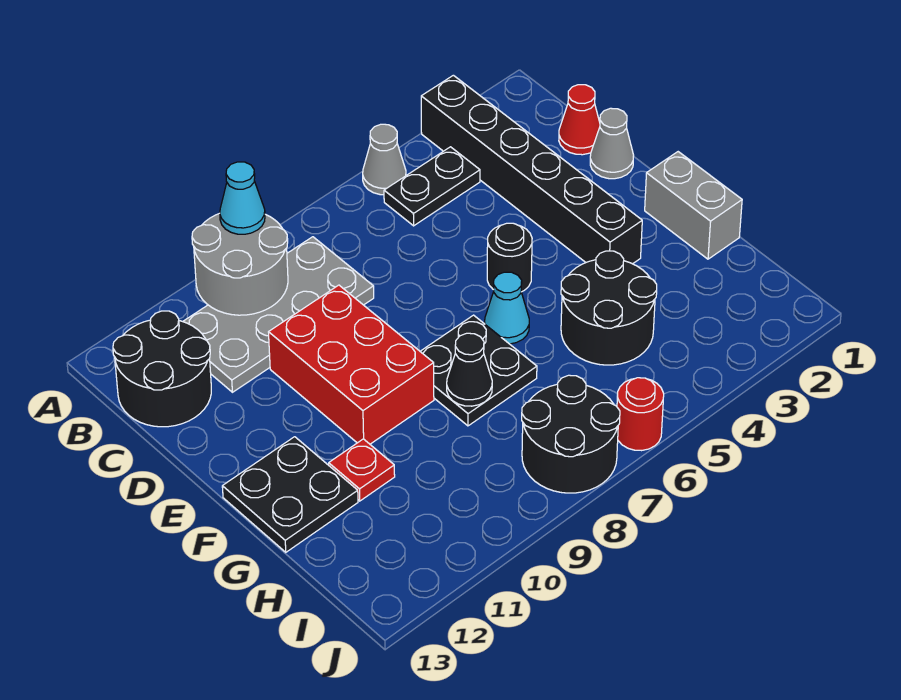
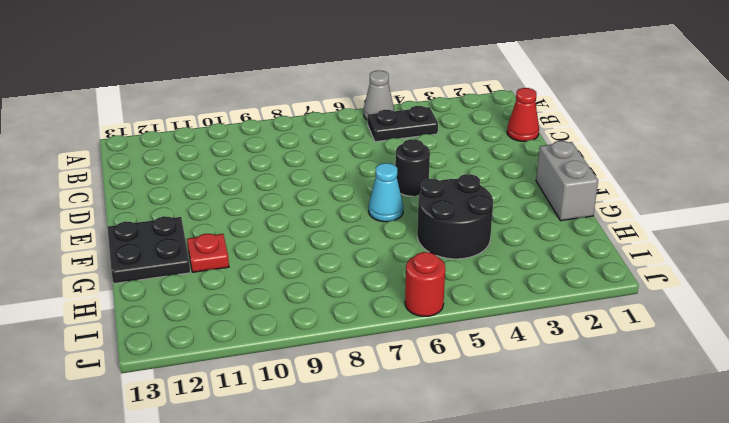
none -> black brick A3:F3 level 1
none -> grey plate B8:C11 level 1
none -> black round brick B12:C13 level 1

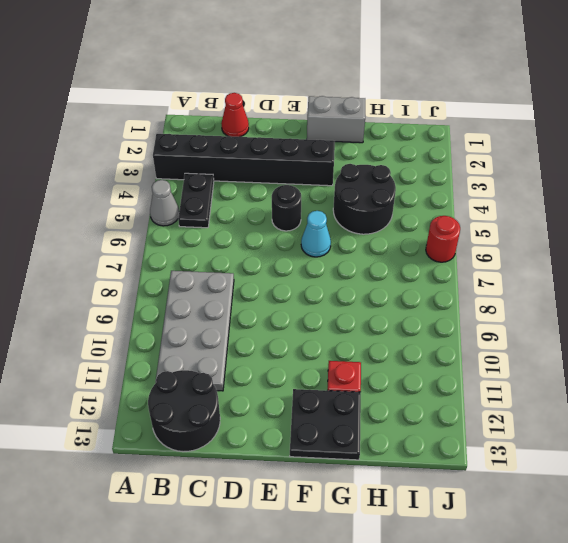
none -> grey cone D1 level 1
none -> red brick D9:F10 level 1
none -> black plate F7:G8 level 1

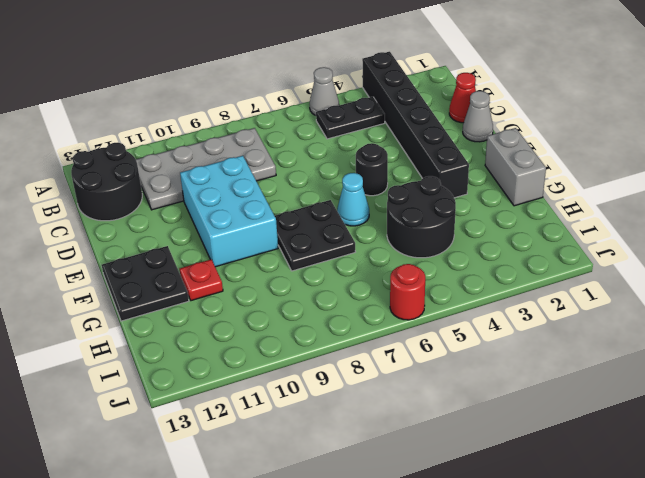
cyan brick D9:F10 level 1 -> red brick D9:F10 level 1
none -> black round brick I7:J8 level 1
none -> grey round brick A9:B10 level 2
none -> black cone G8 level 2

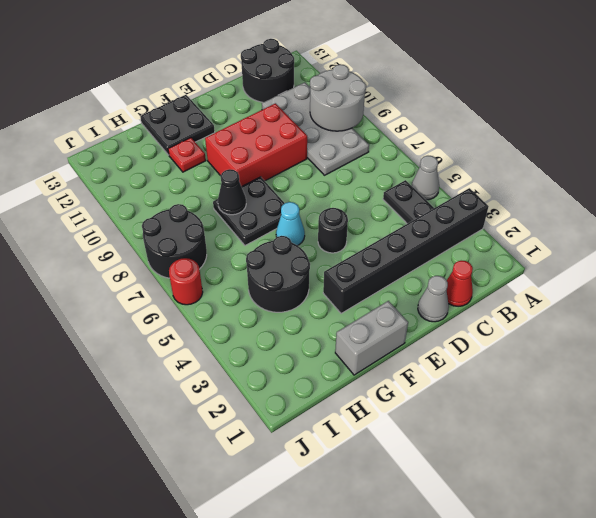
none -> cyan cone A9 level 3

